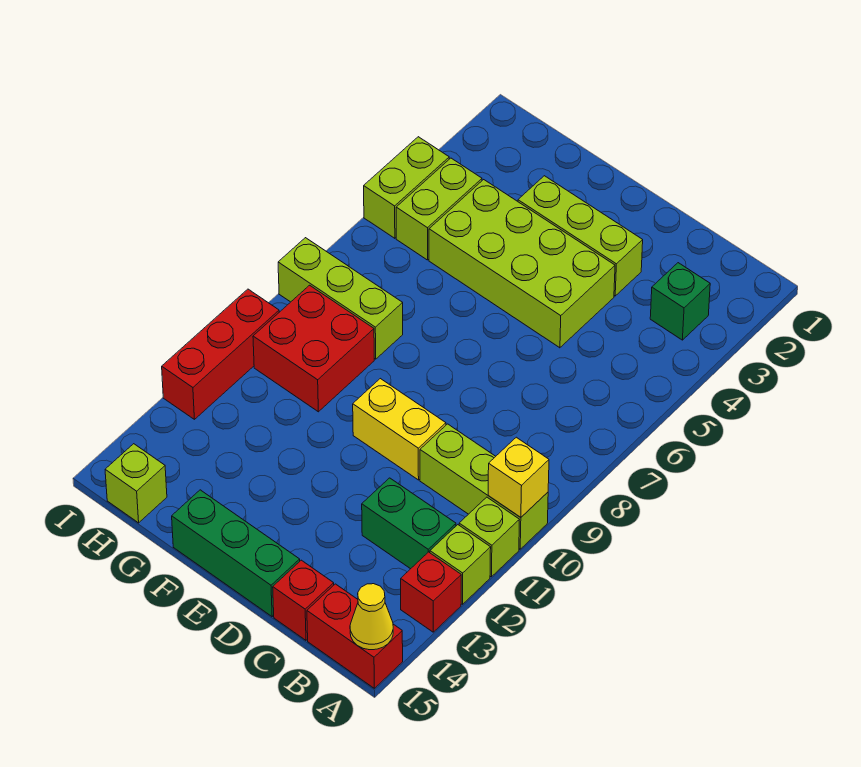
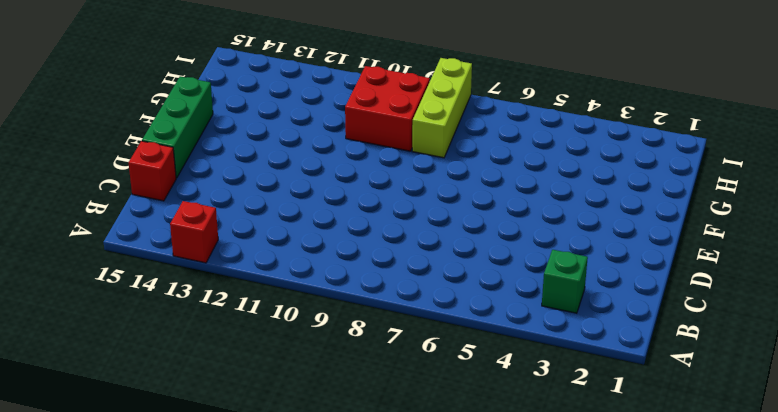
none -> lime brick A10:C10 level 1
none -> lime brick A11 level 1
none -> lime brick A12 level 1

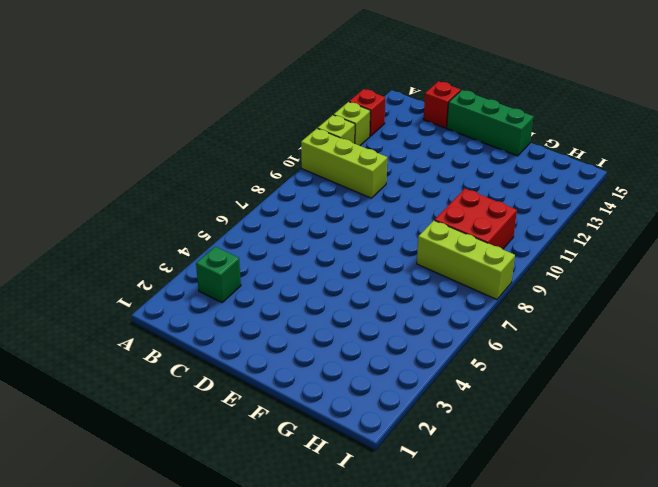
none -> red brick A15:B15 level 1
none -> green brick B12:C12 level 1
none -> lime brick D3:F3 level 1

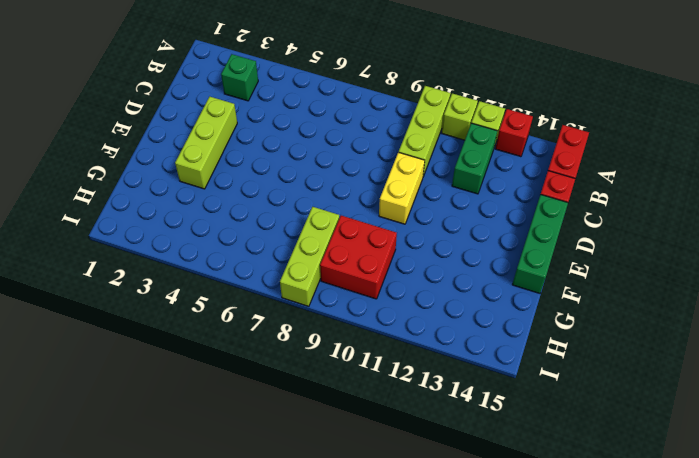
none -> lime brick D4:G5 level 1
none -> lime brick H4:H5 level 1
none -> lime brick H15 level 1

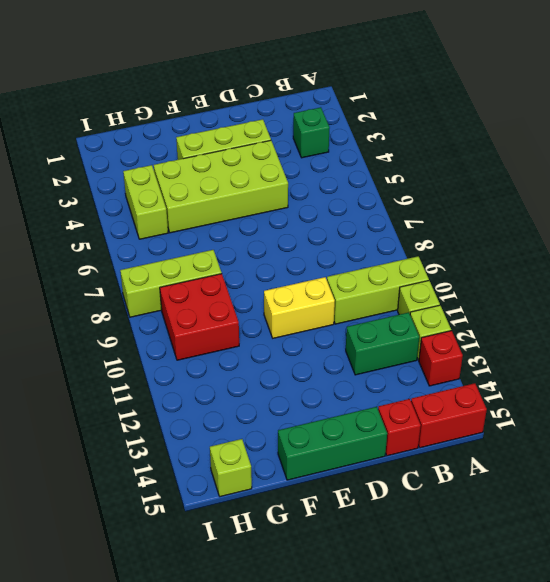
none -> lime brick I4:I5 level 1
none -> red brick I10:I12 level 1
none -> yellow brick A10 level 2

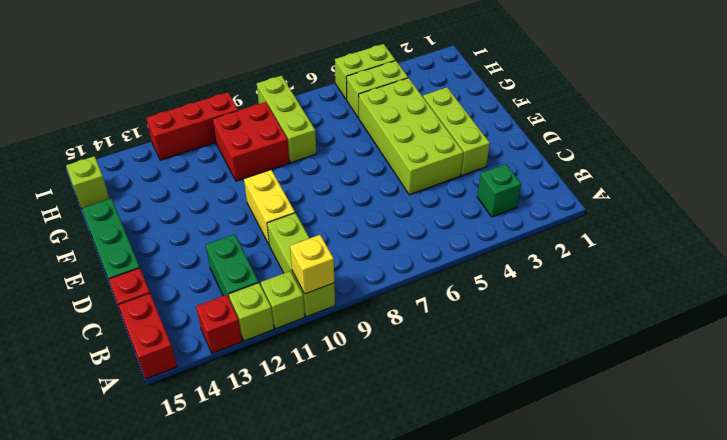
none -> yellow cone A15 level 2

